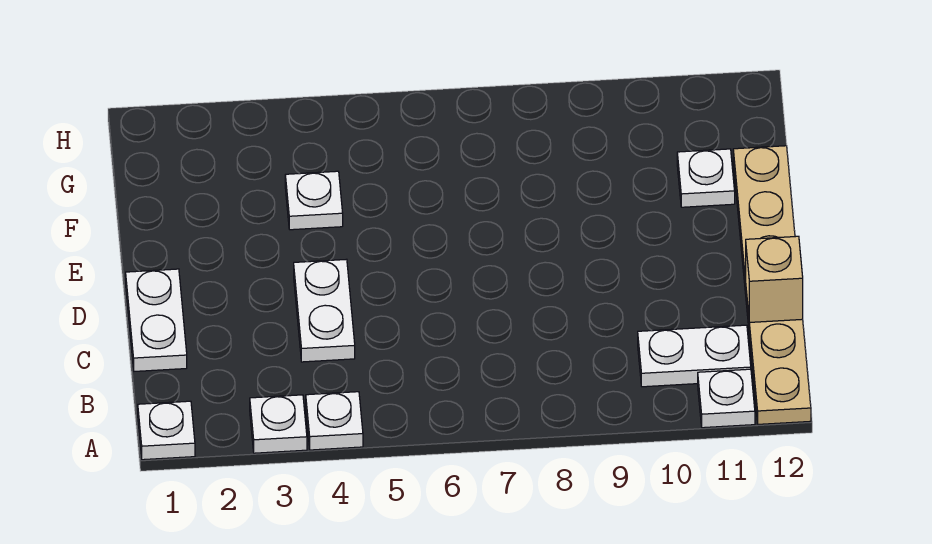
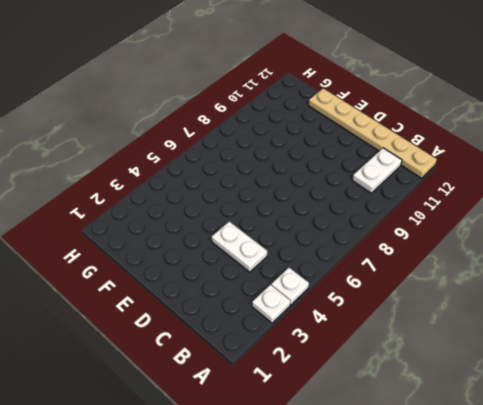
none -> white plate A1 level 1
none -> white plate A11 level 1

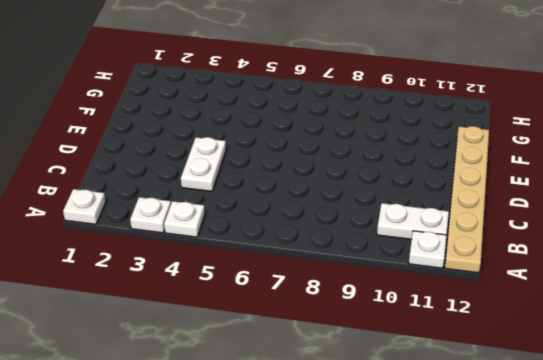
none -> white plate C1:D1 level 1
none -> white plate F4 level 1

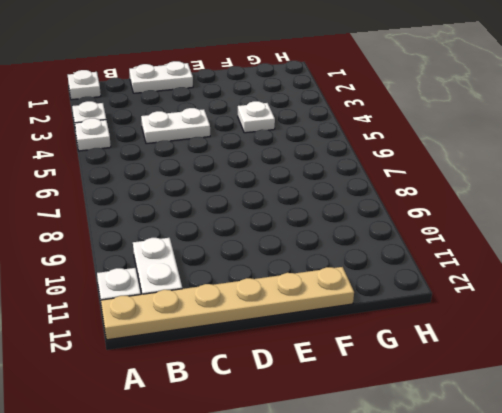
none -> white plate F11 level 1
none -> tan brick C12 level 2

